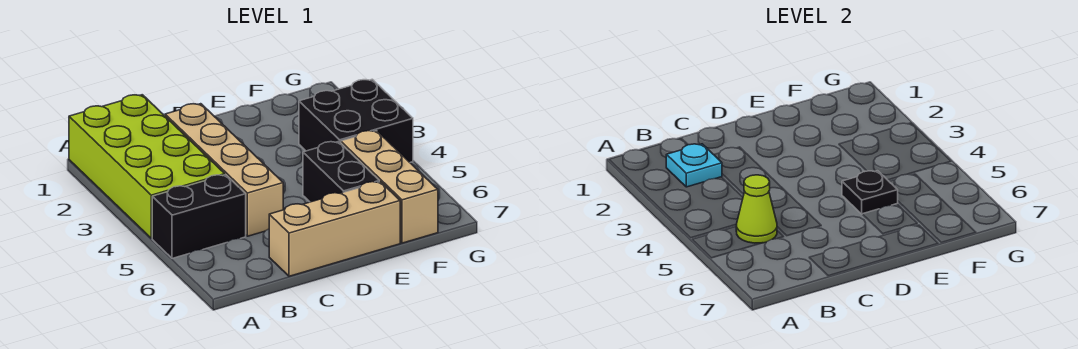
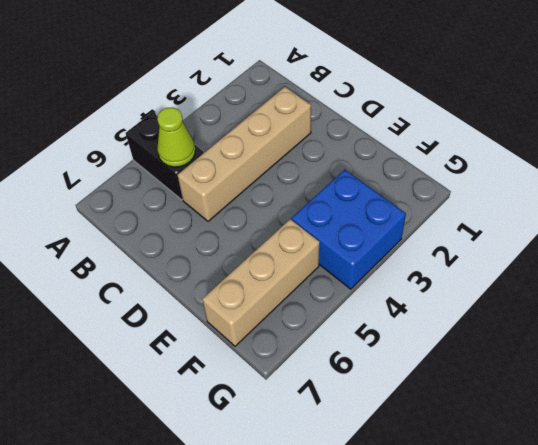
blue brick F3:G4 level 1 -> black brick F3:G4 level 1
none -> lime brick A1:B4 level 1
none -> tan brick C7:E7 level 1

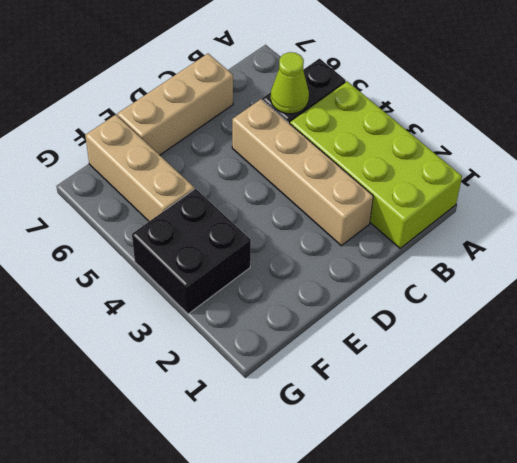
none -> black brick E5:E6 level 1
none -> cyan plate B2 level 2

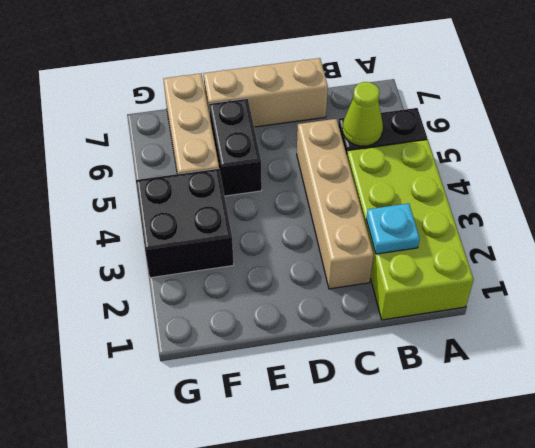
none -> black plate E5 level 2

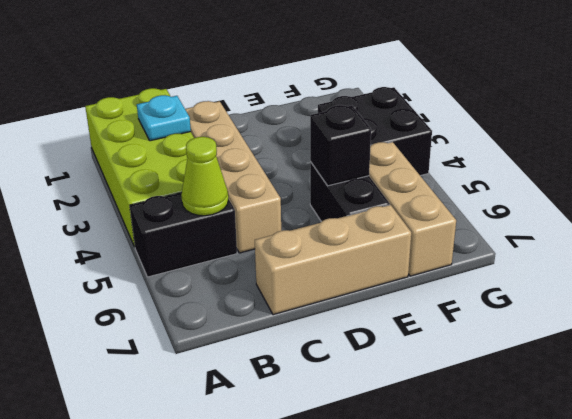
black brick E5 level 2 -> black plate E5 level 2

